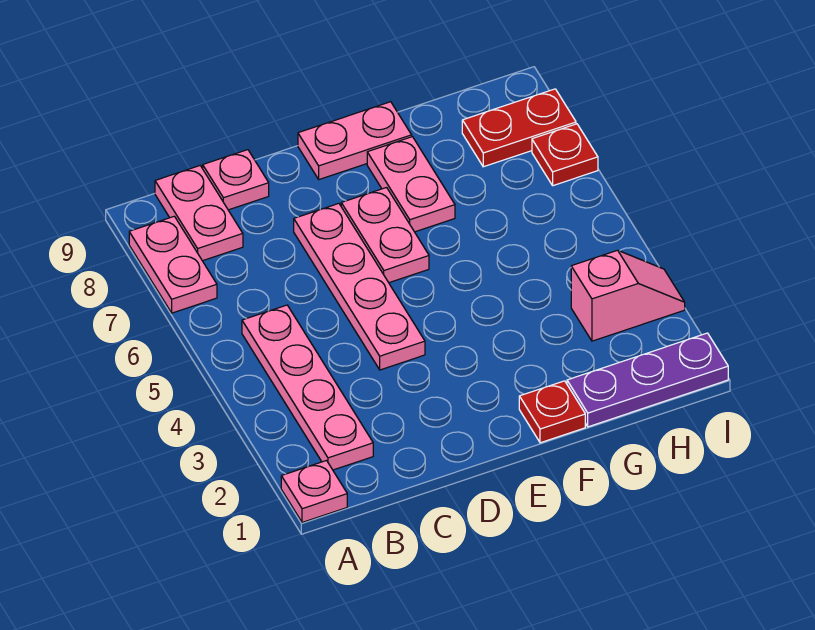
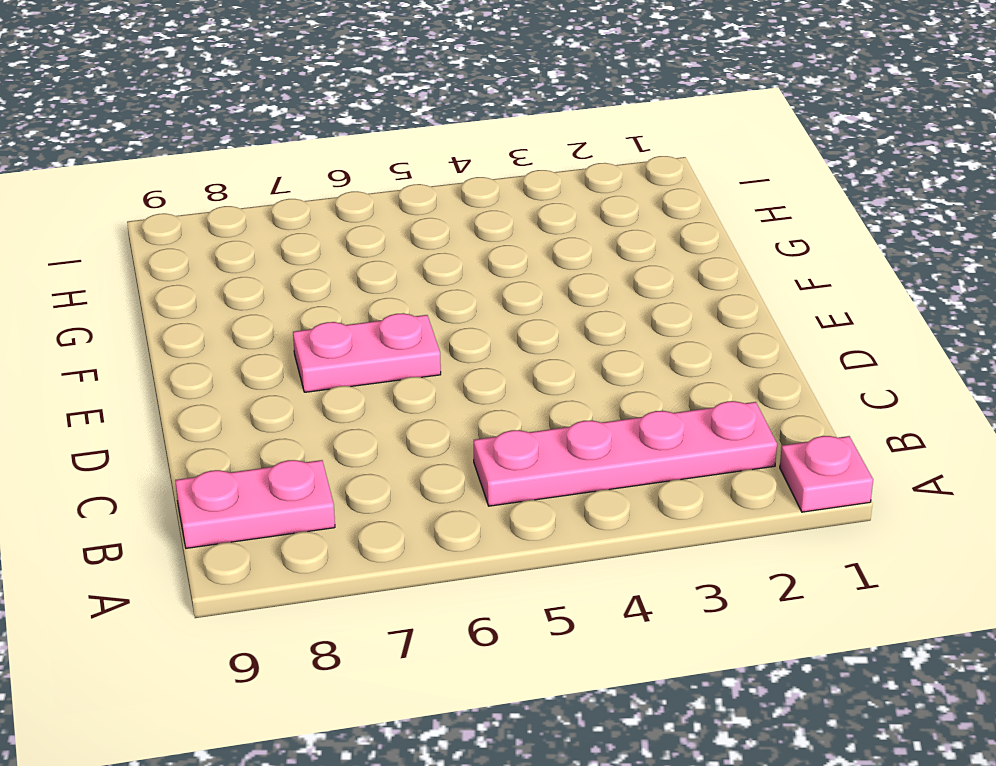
none -> pink plate A7:A8 level 1
none -> pink plate C9 level 1
none -> pink plate D4:D7 level 1

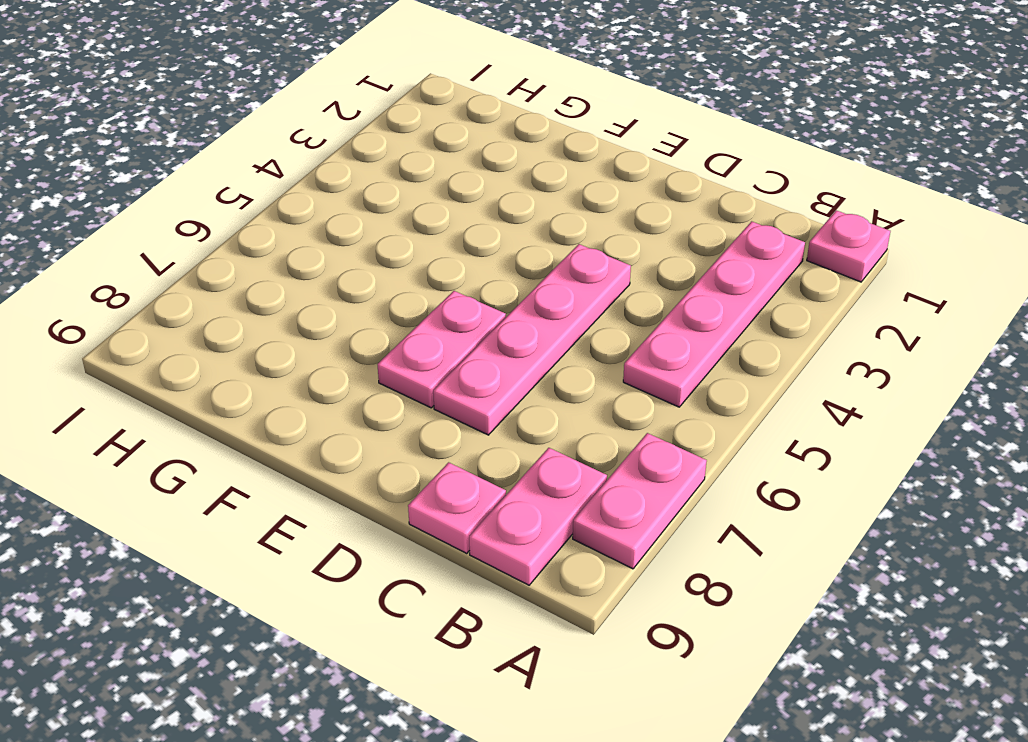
none -> pink plate E9:F9 level 1
none -> red plate F1 level 1
none -> pink plate F7:F8 level 1

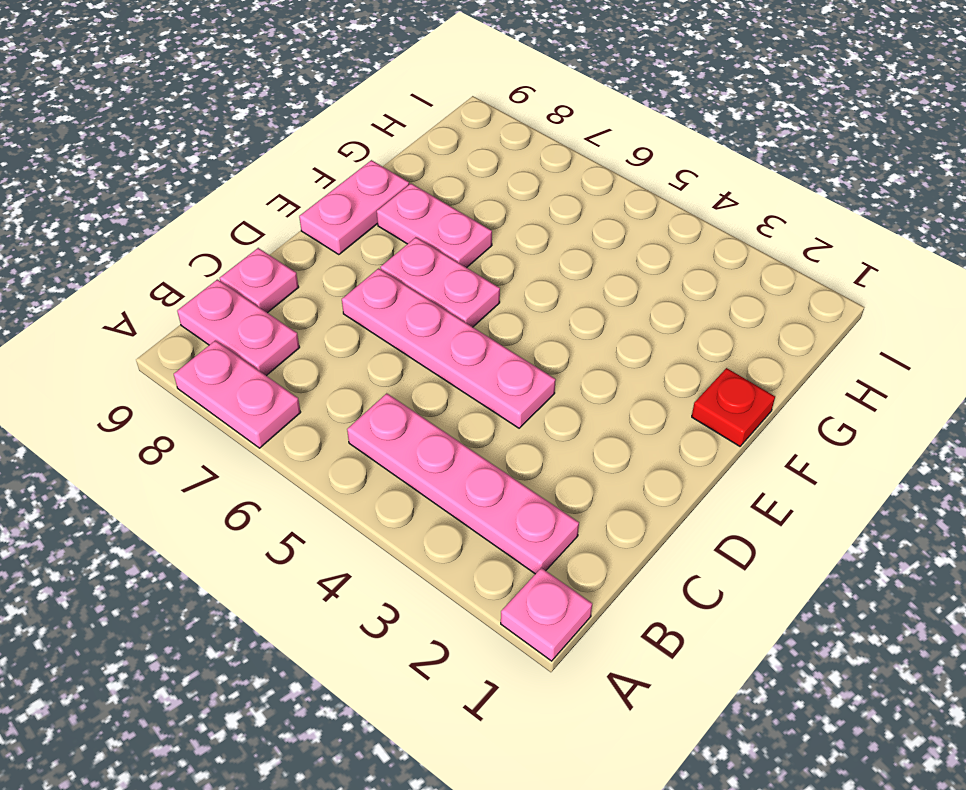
none -> purple plate G1:I1 level 1
none -> pink slope H3:I3 level 1 top H
none -> red plate H8:I8 level 1

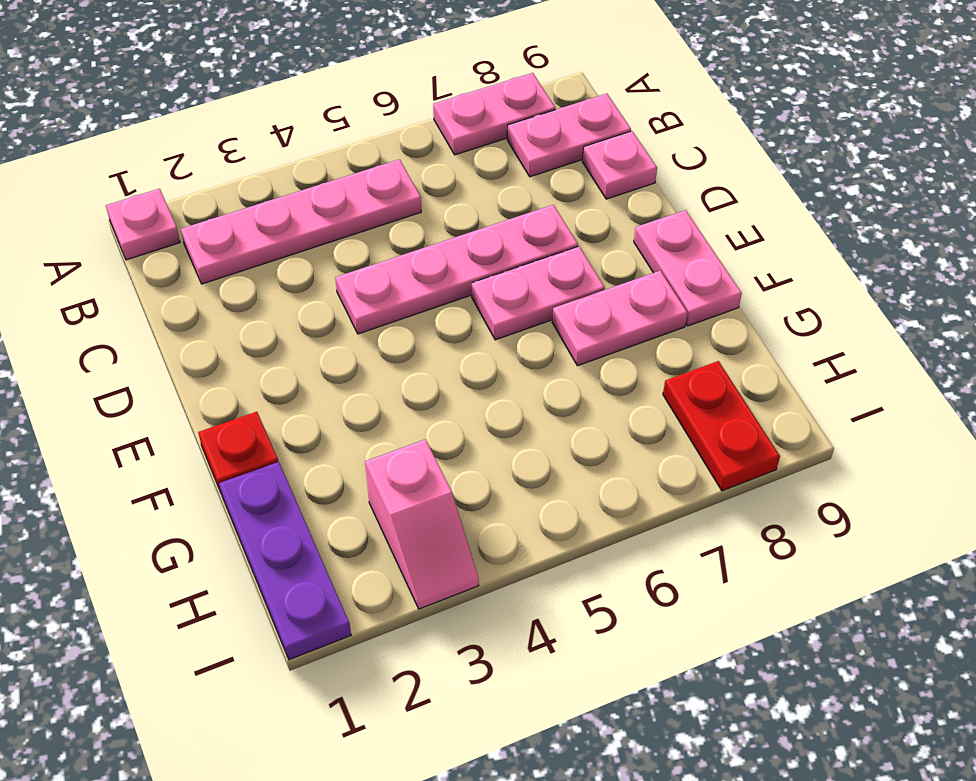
none -> red plate I7 level 1

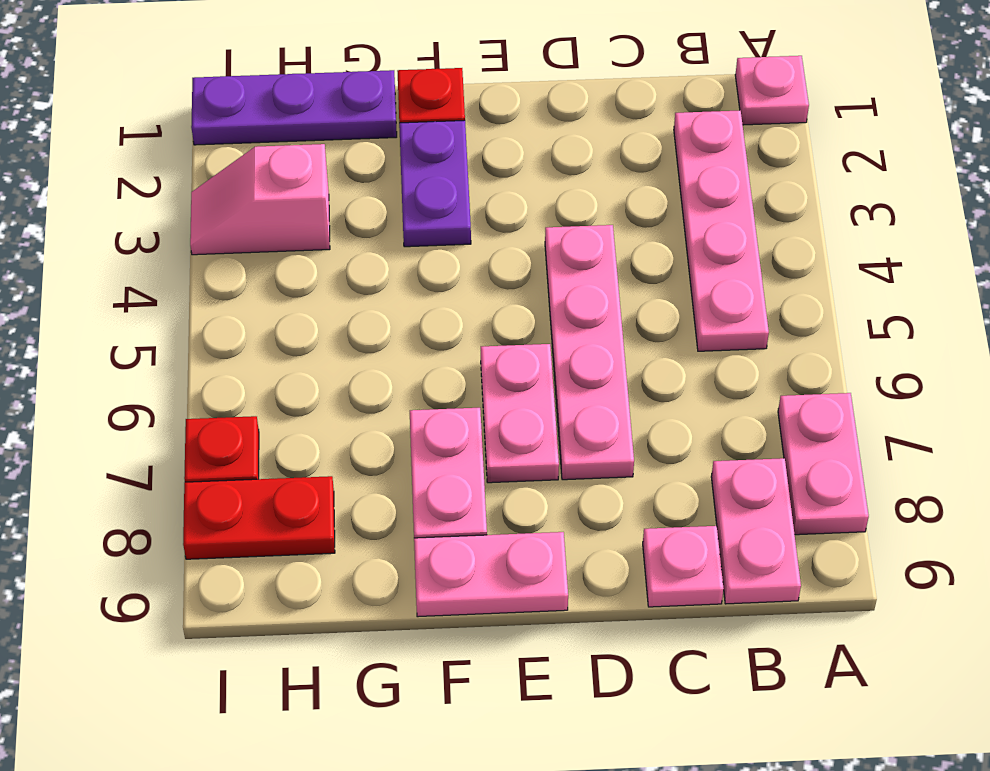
purple plate F2:F3 level 1 -> none

